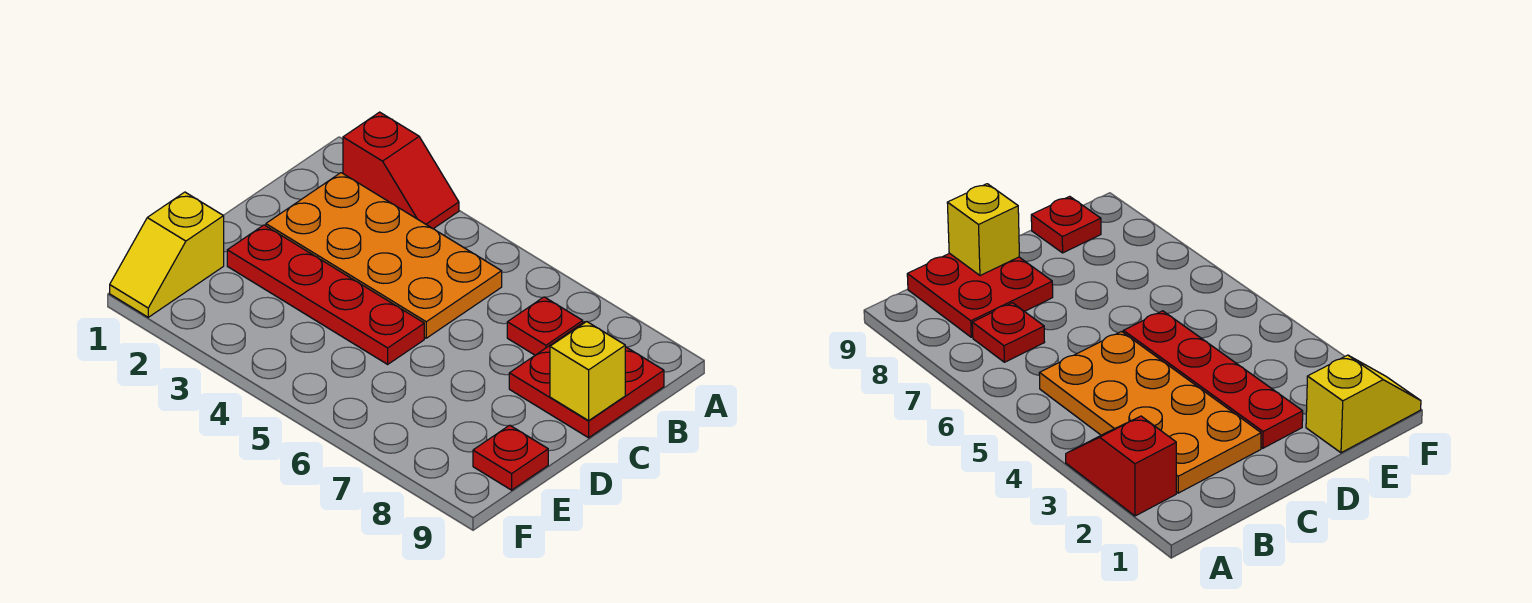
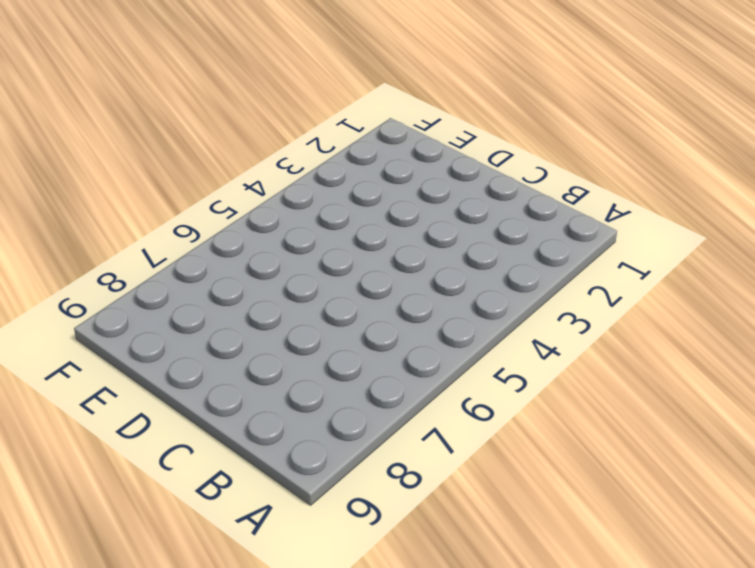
none -> red slope A2:A3 level 1 top 2
none -> orange plate B2:C5 level 1

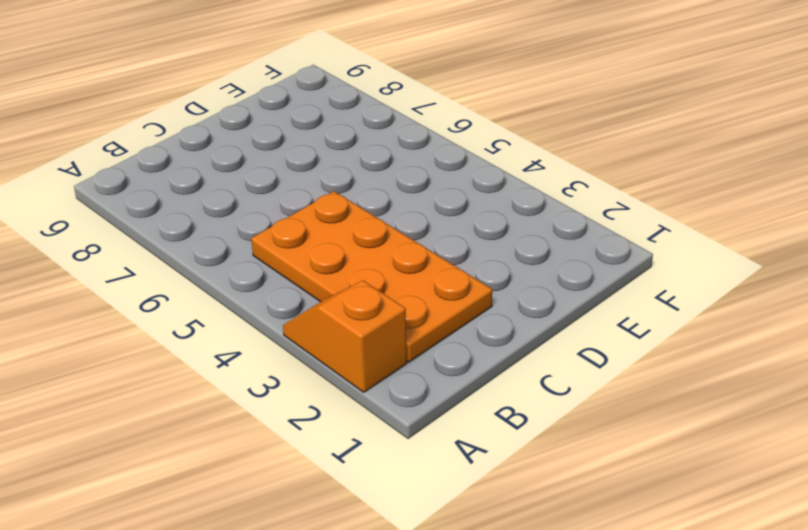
orange slope A2:A3 level 1 top 2 -> red slope A2:A3 level 1 top 2
none -> red plate B7 level 1
none -> red plate B8:C9 level 1

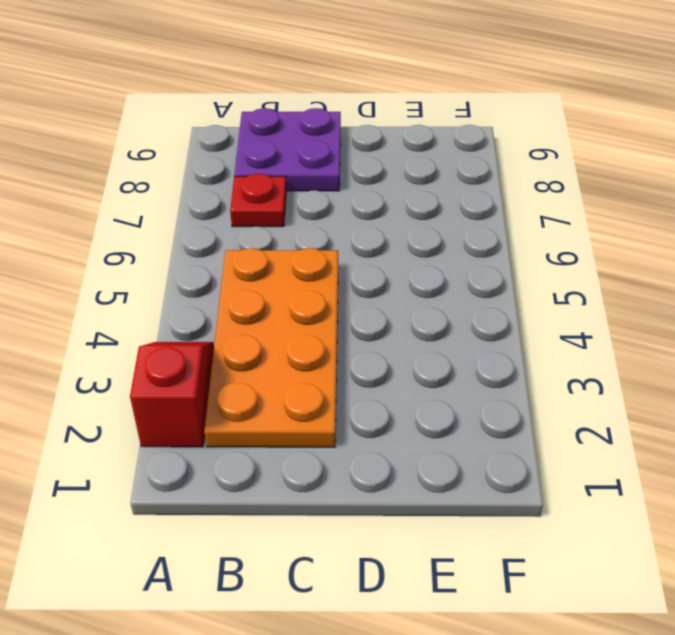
purple plate B8:C9 level 1 -> red plate B8:C9 level 1
none -> red plate D2:D5 level 1
none -> yellow slope E1:F1 level 1 top E

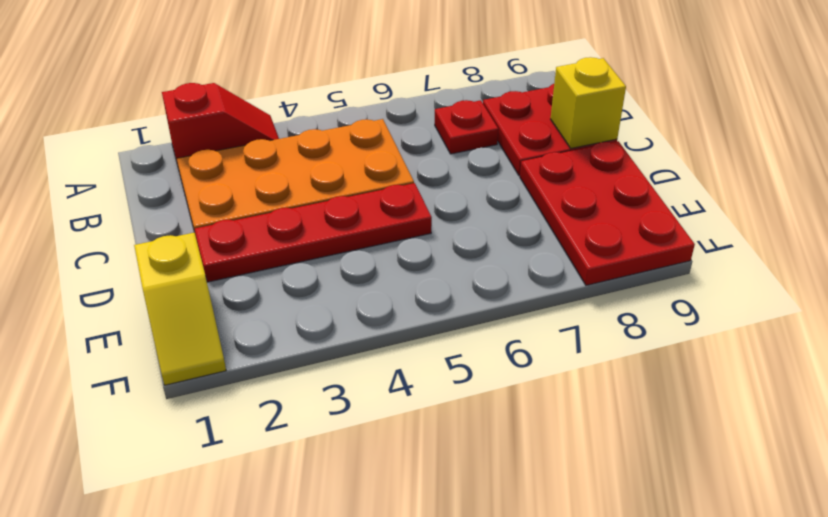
red plate D8:F9 level 1 -> red plate E9 level 1

